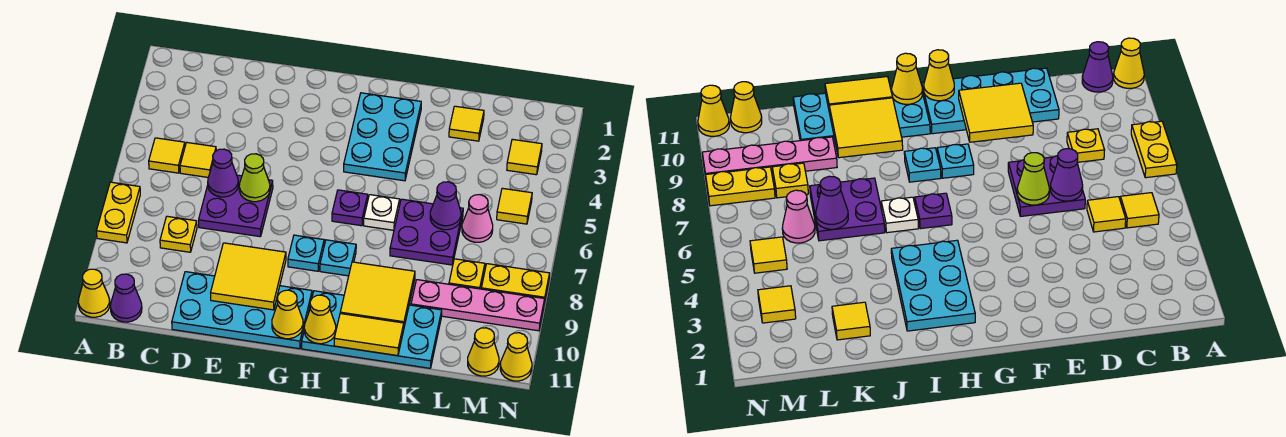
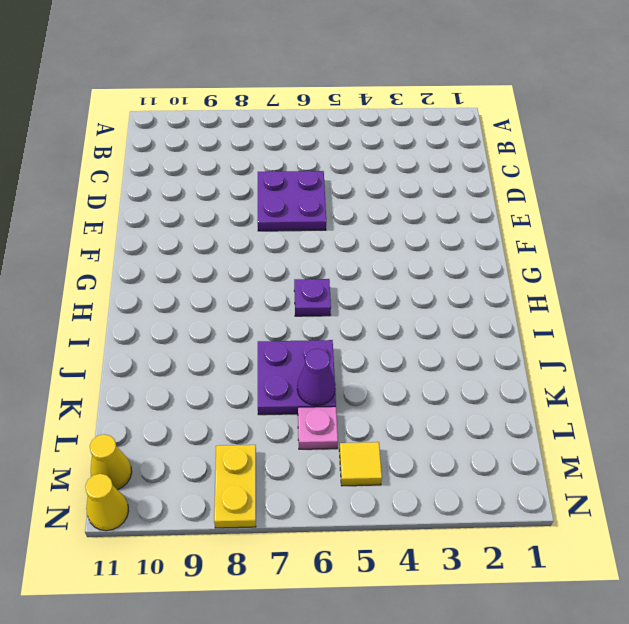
pink plate L6 level 1 -> pink cone L6 level 1
none -> yellow plate A7:A8 level 1
none -> yellow cone A11 level 1
none -> yellow tile B5 level 1
none -> purple cone B11 level 1

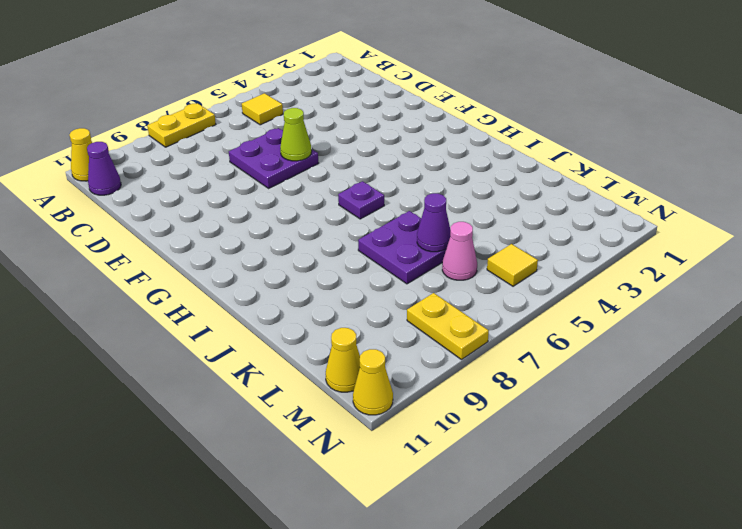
none -> yellow tile C5 level 1
none -> yellow plate C8 level 1
none -> cyan plate D10:G11 level 1
none -> cyan plate G8 level 1

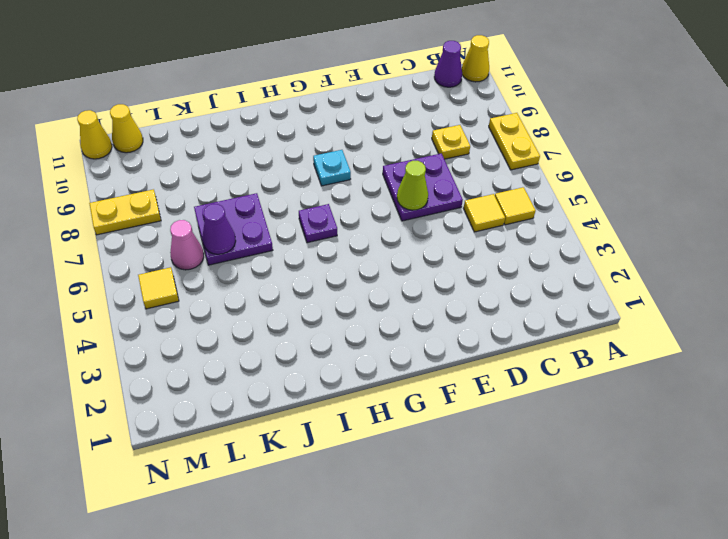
none -> cyan plate D10:G11 level 1
none -> cyan plate H2:I4 level 1
none -> cyan plate H8 level 1
none -> cyan plate H10:K11 level 1

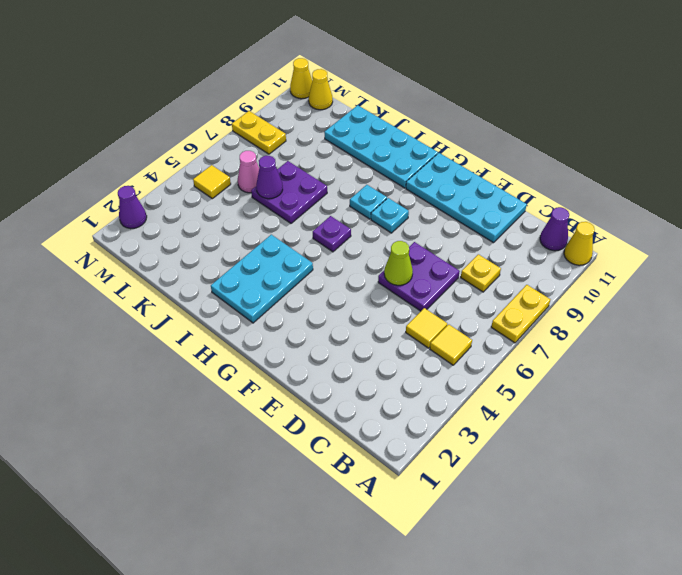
purple cone N2 level 1 -> purple cone D6 level 2
none -> white plate I6 level 1
none -> yellow tile K2 level 1
none -> pink plate K9:N9 level 1
none -> yellow plate L8 level 1

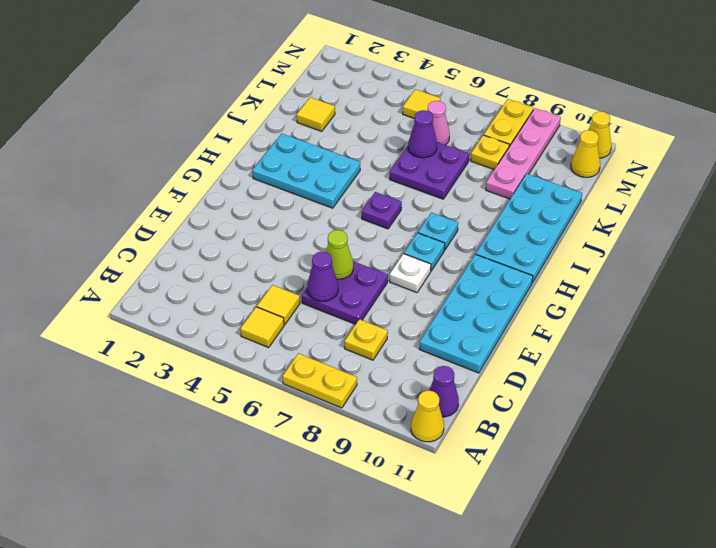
white plate F8 level 1 -> white plate I6 level 1
none -> yellow tile M3 level 1
none -> yellow tile E9:F10 level 2
none -> yellow cone G11 level 2
none -> yellow cone H11 level 2

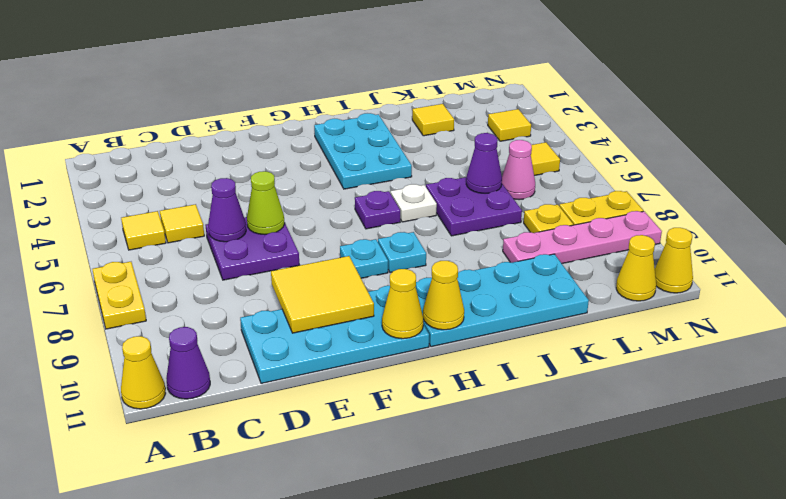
none -> yellow plate C8 level 1
none -> yellow tile I9:J10 level 2
none -> yellow tile I11:J11 level 2

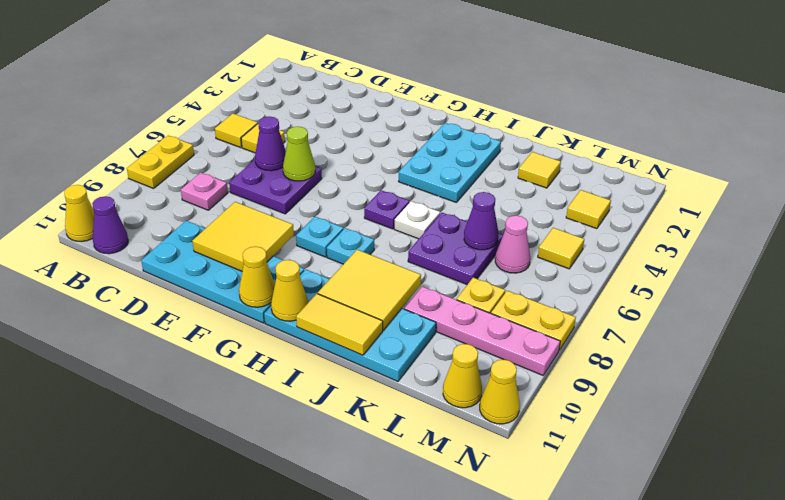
pink plate C8 level 1 -> yellow plate C8 level 1

